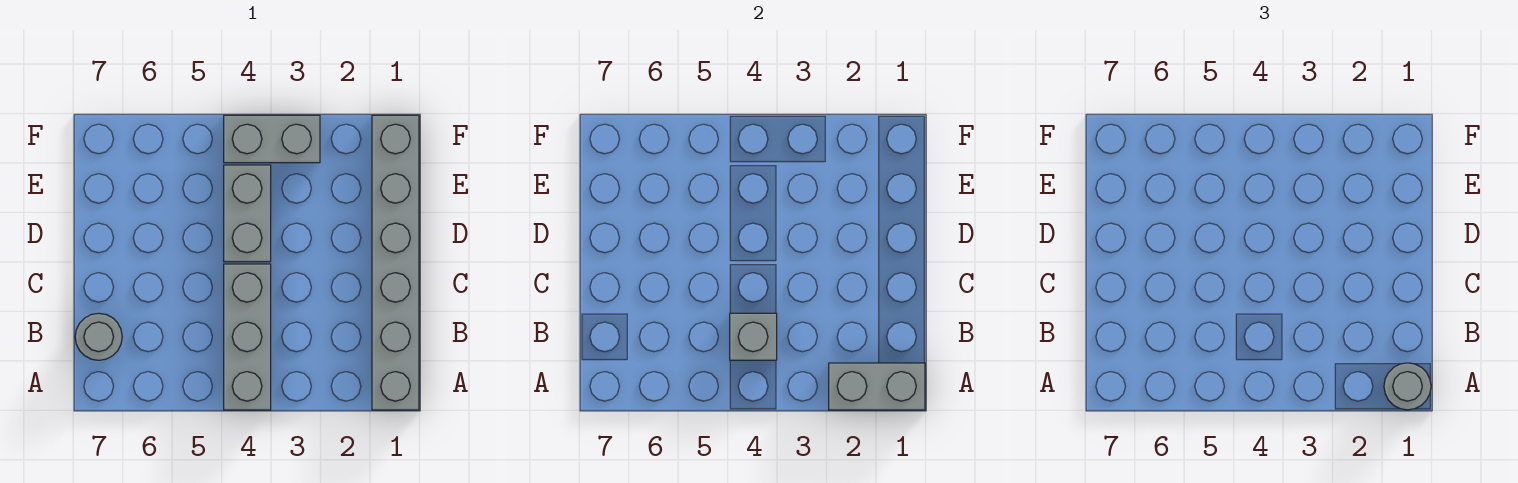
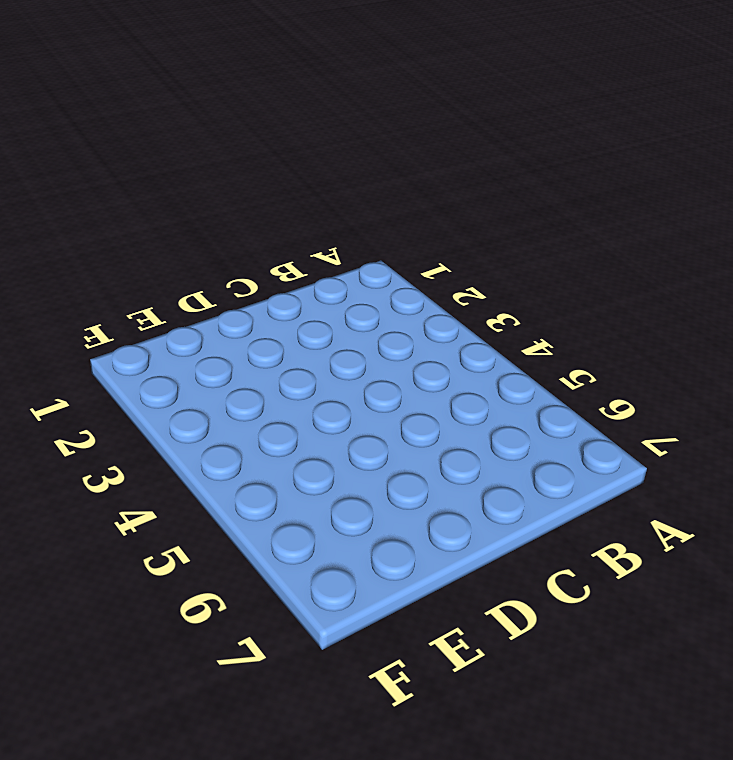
none -> grey brick A1:F1 level 1
none -> grey brick A4:C4 level 1

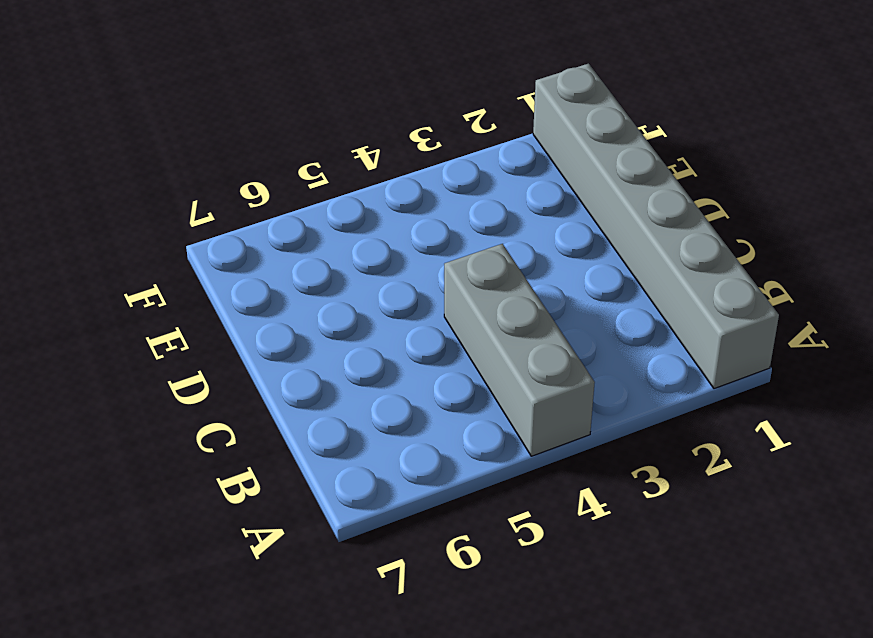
none -> grey round brick B7 level 1
none -> grey brick D4:E4 level 1

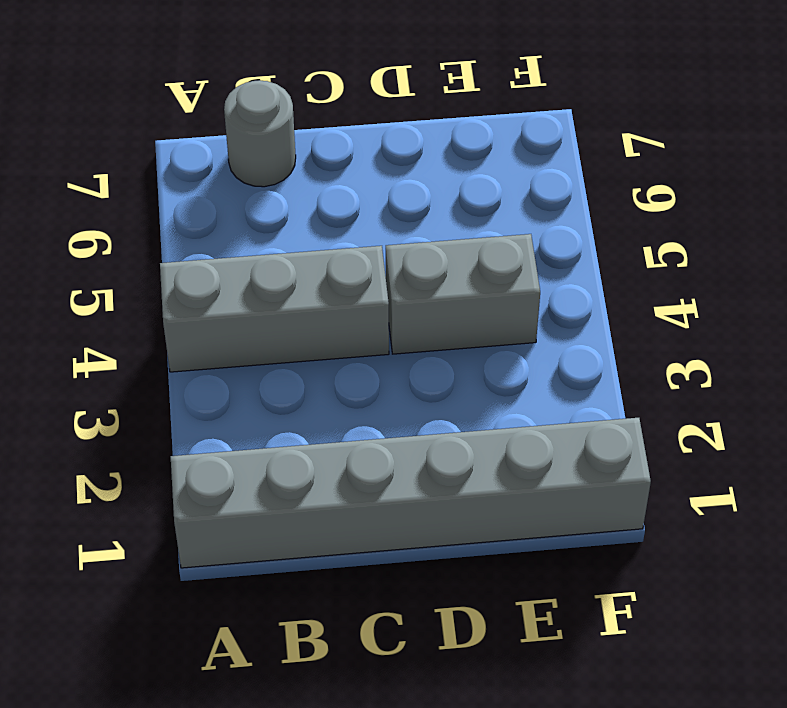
none -> grey brick F3:F4 level 1
none -> grey brick A1:A2 level 2

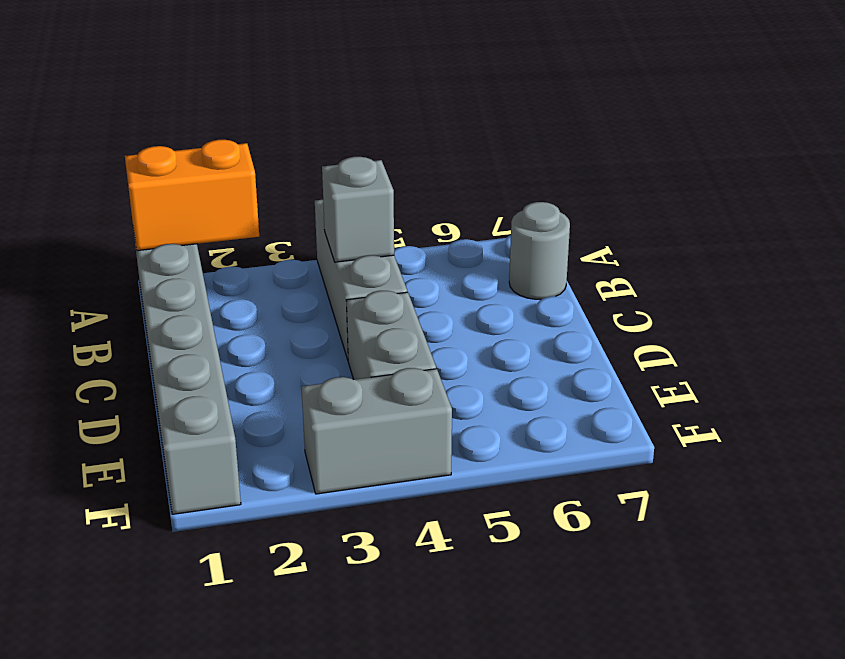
orange brick A1:A2 level 2 -> grey brick A1:A2 level 2
none -> grey round brick A1 level 3

